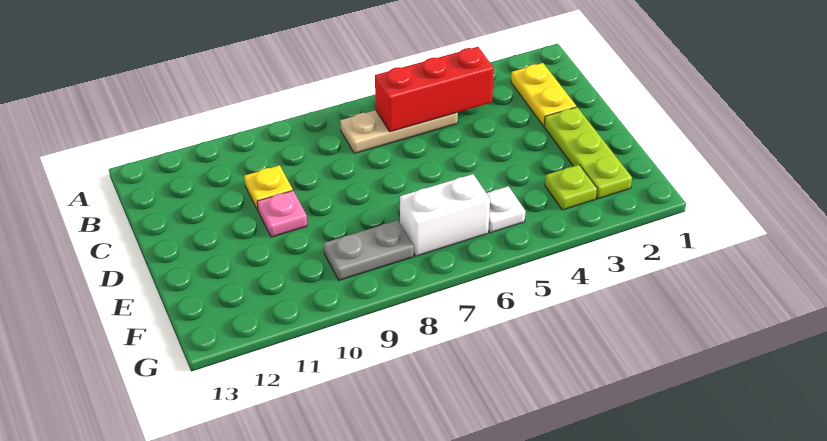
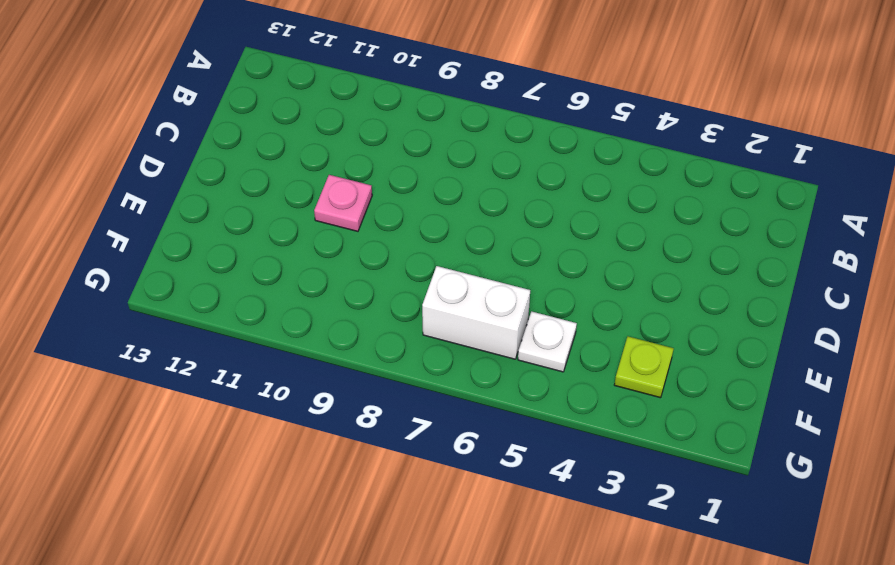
none -> yellow plate B2:C2 level 1
none -> tan plate B5:B7 level 1

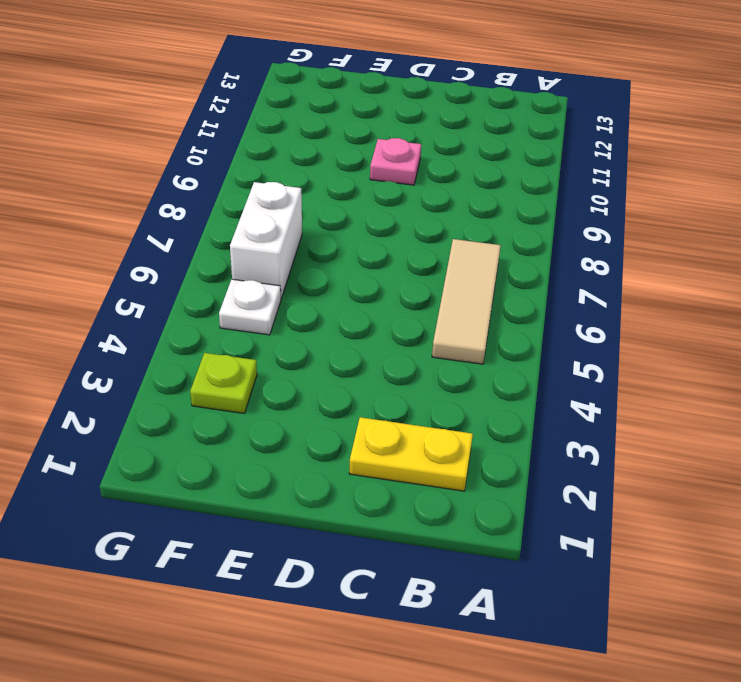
tan tile B5:B7 level 1 -> tan plate B5:B7 level 1
none -> yellow plate C10 level 1
none -> lime plate D2:F2 level 1

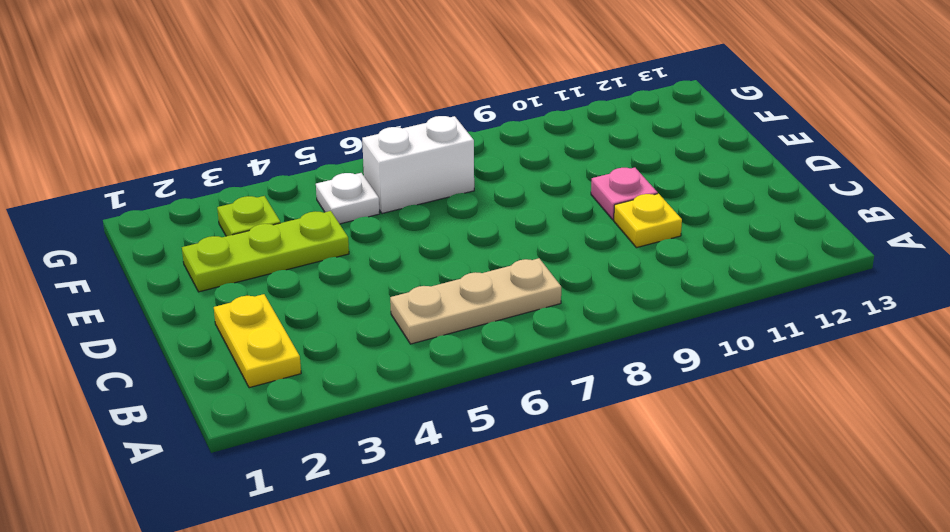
lime plate E2:E4 level 1 -> lime plate D2:F2 level 1
none -> grey plate F8:F9 level 1
none -> red brick B4:B6 level 2

